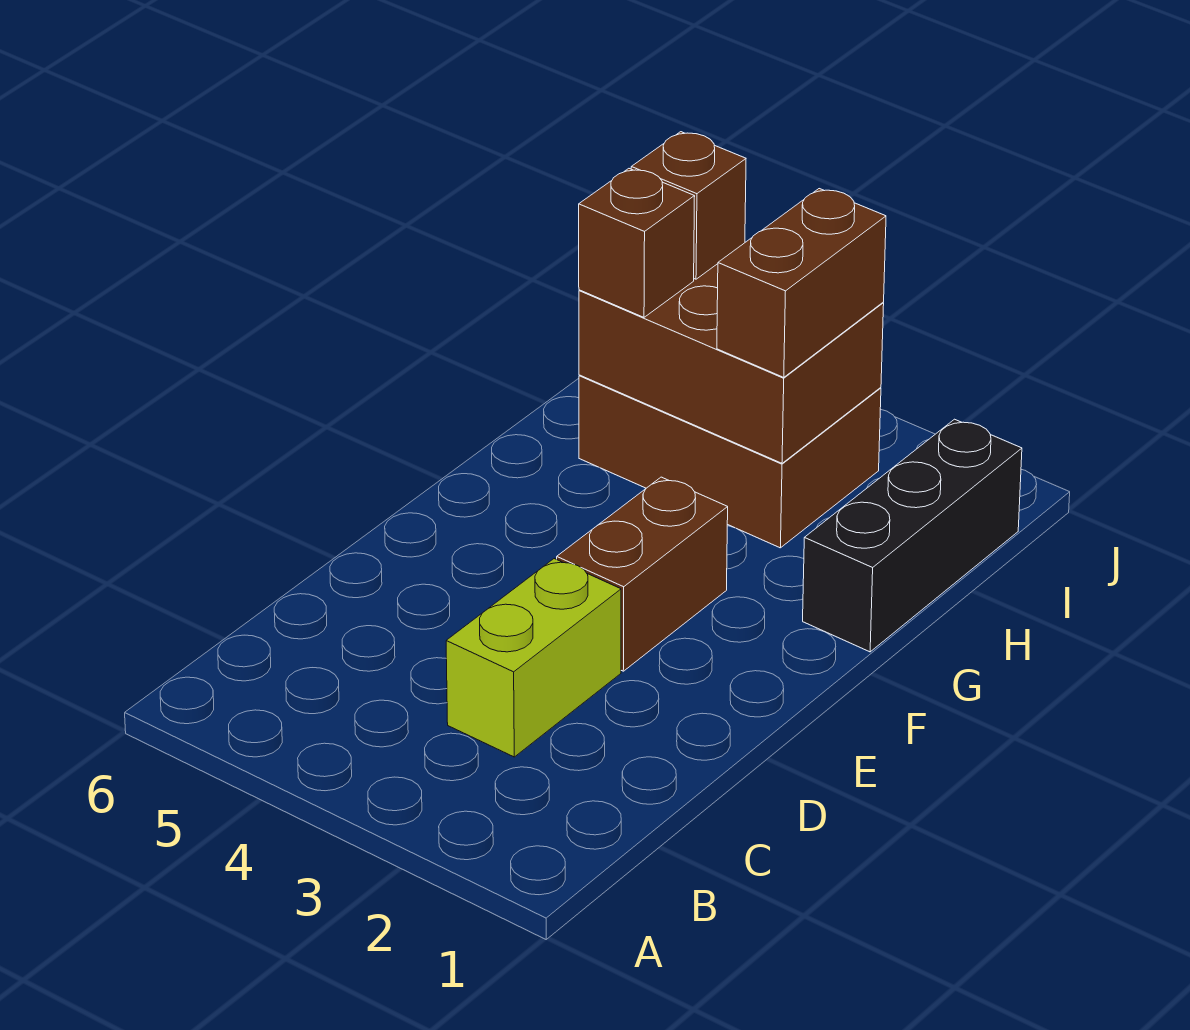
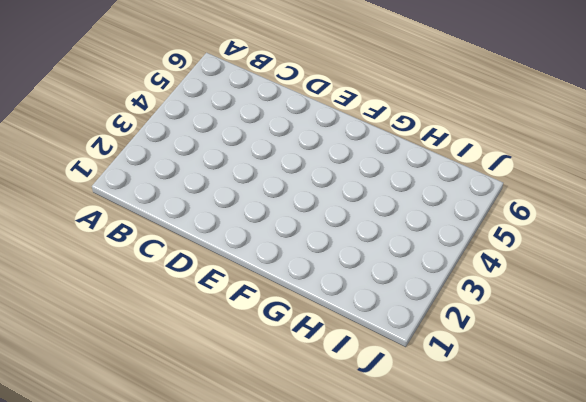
none -> lime brick C3:D3 level 1
none -> brown brick E3:F3 level 1

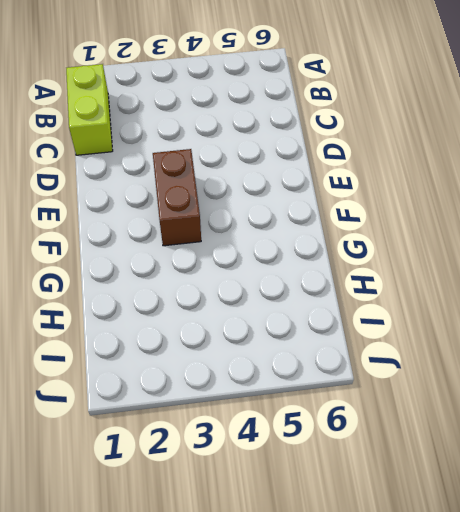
lime brick B1:C1 level 1 -> lime brick C3:D3 level 1
none -> black brick G1:I1 level 1
none -> brown brick H3:I5 level 1

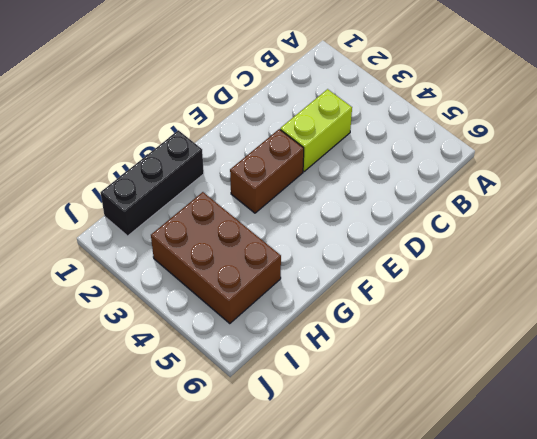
none -> brown brick H3:I5 level 2
none -> brown brick H3:I3 level 3

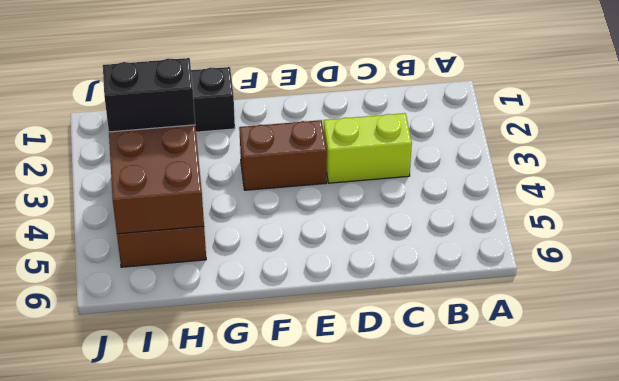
black brick H3:I3 level 3 -> brown brick H3:I3 level 3
none -> brown brick H5 level 3
none -> brown brick I5 level 3

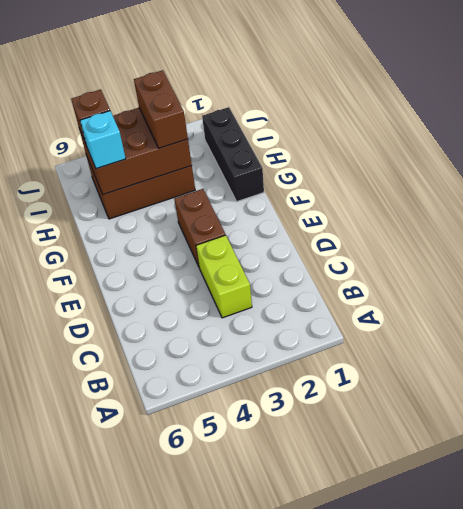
cyan brick H5 level 3 -> brown brick H5 level 3

